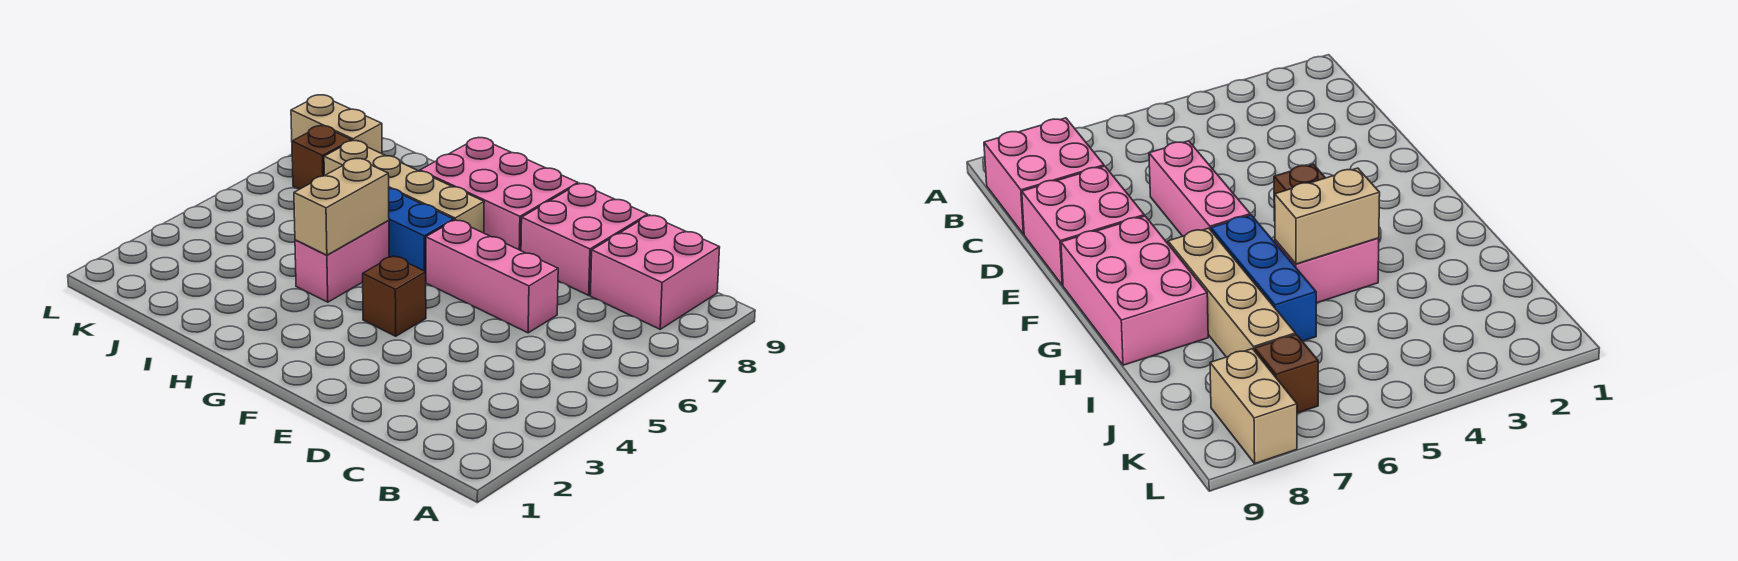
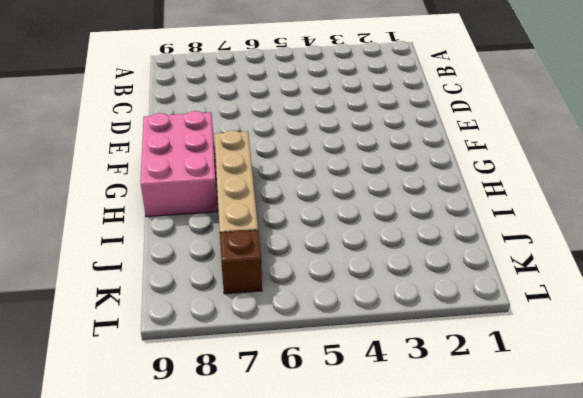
none -> pink brick B8:C9 level 1
none -> pink brick D6:F6 level 1

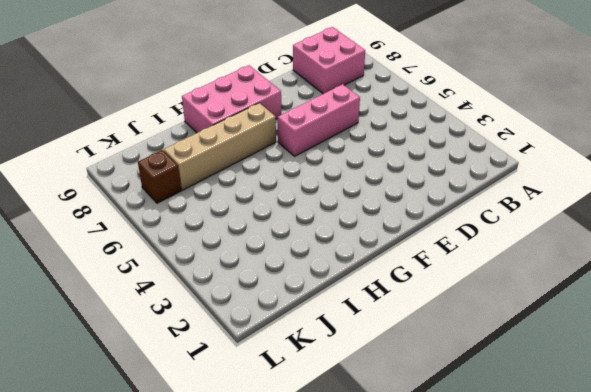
none -> pink brick D8:E9 level 1
none -> brown brick F4 level 1

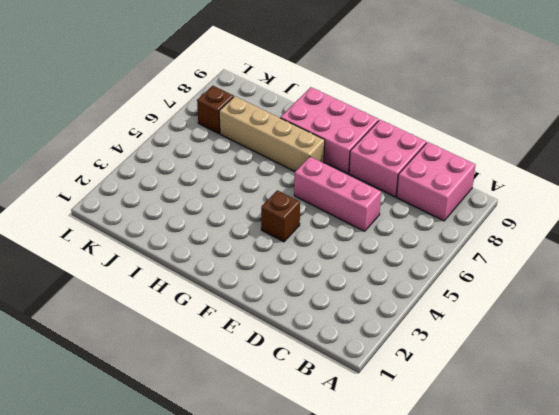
none -> blue brick G6:I6 level 1
none -> pink brick H4:H5 level 1

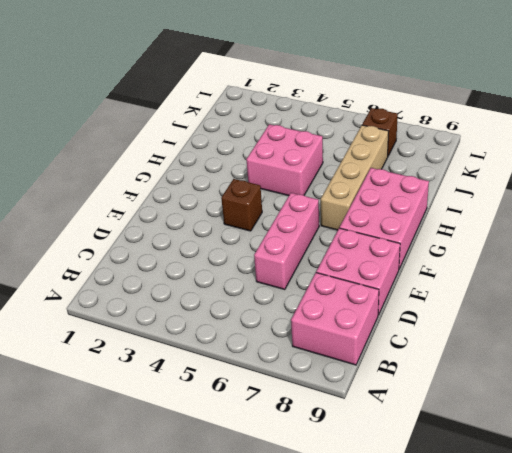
pink brick H4:I5 level 1 -> pink brick H4:H5 level 1
none -> blue brick G6:I6 level 1
none -> tan brick K8:L8 level 1

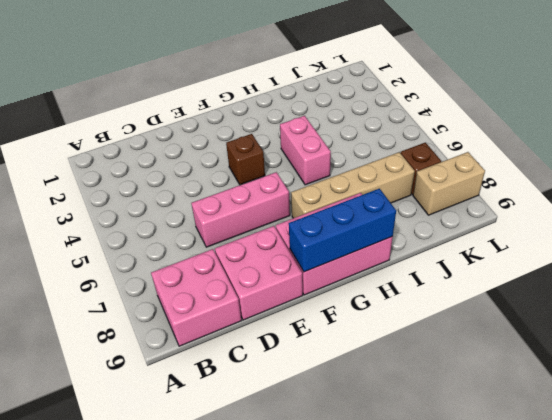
blue brick F9:H9 level 2 -> blue brick G6:I6 level 1
none -> tan brick H4:H5 level 2

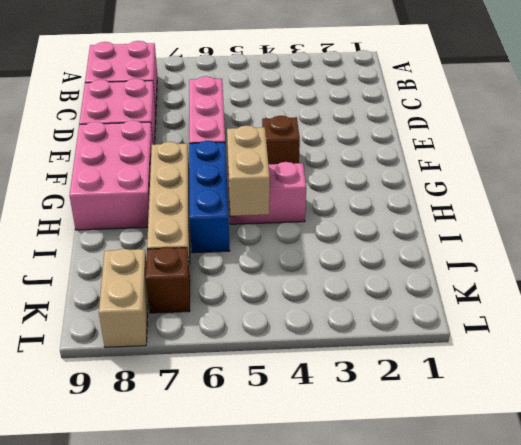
tan brick H5:I5 level 2 -> tan brick H4:H5 level 2

